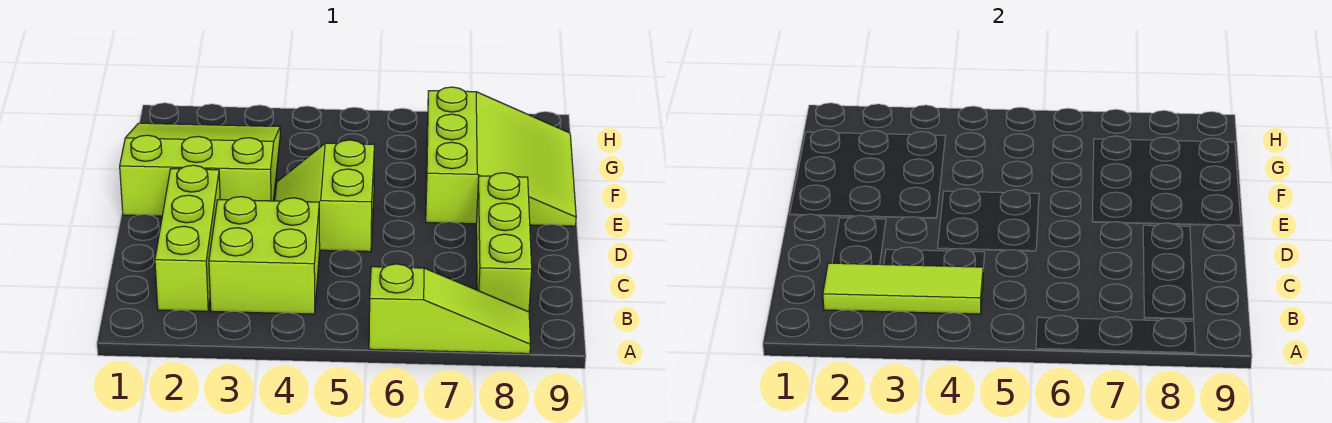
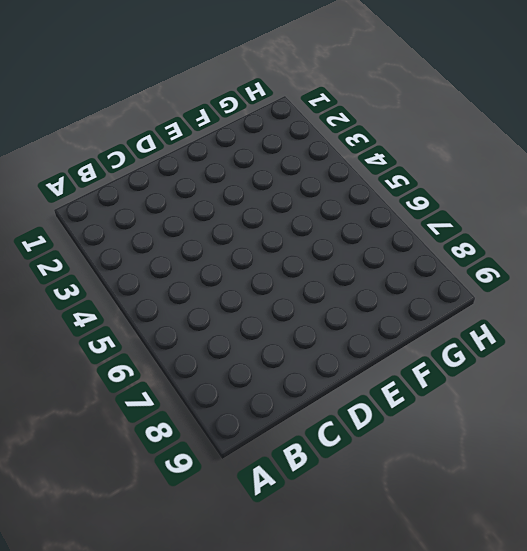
none -> lime slope A6:A8 level 1 top 6
none -> lime brick B2:D2 level 1

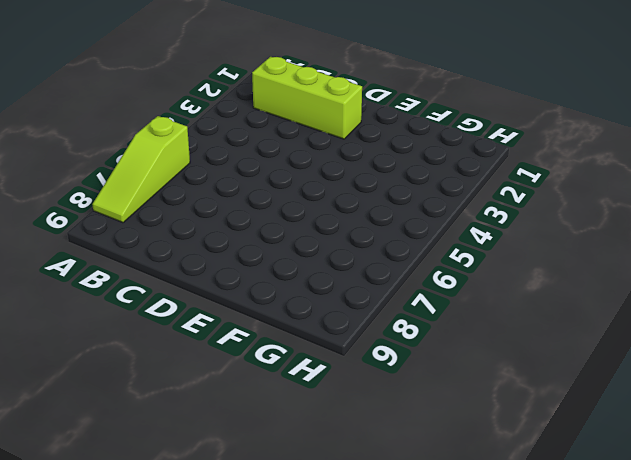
none -> lime brick B3:C4 level 1
none -> lime brick B8:D8 level 1

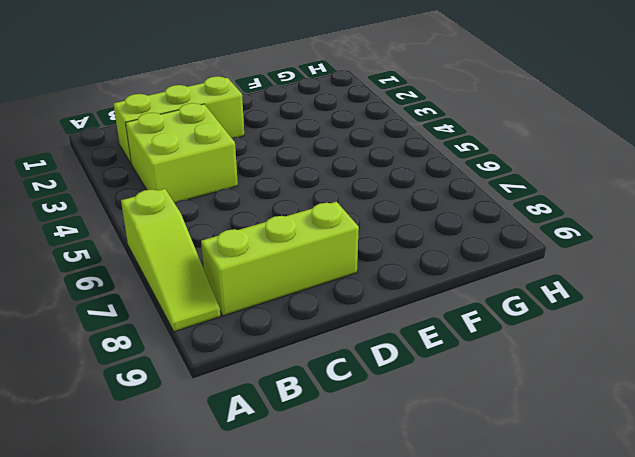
none -> lime slope D4:E5 level 1 top 5
none -> lime slope E1:G3 level 1 top E

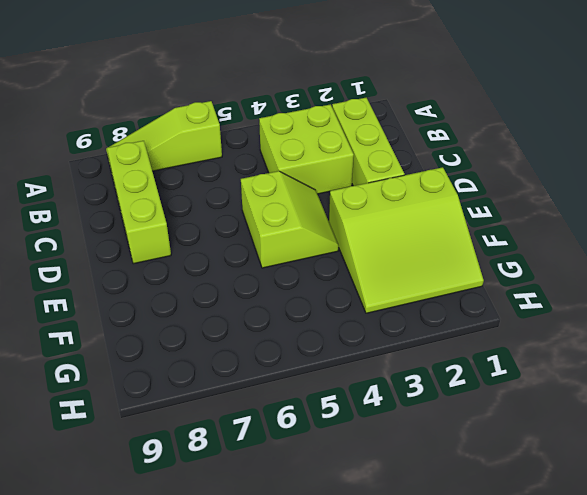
none -> lime slope E7:G9 level 1 top 7
none -> lime tile B2:B4 level 2

